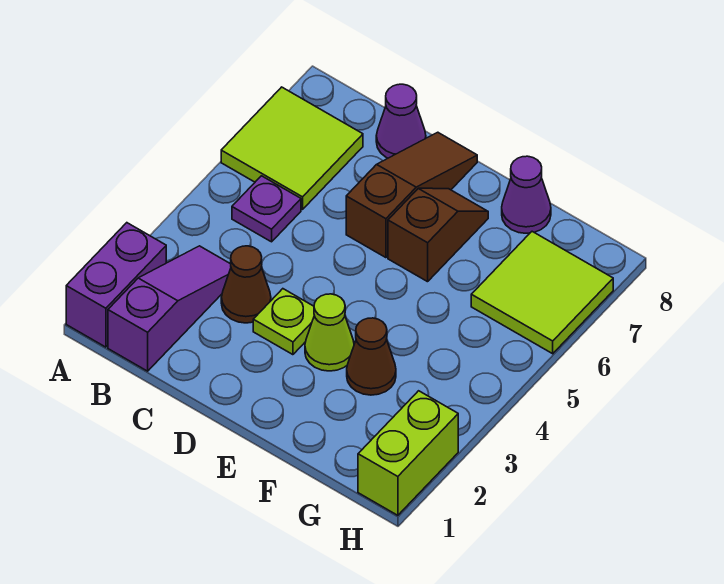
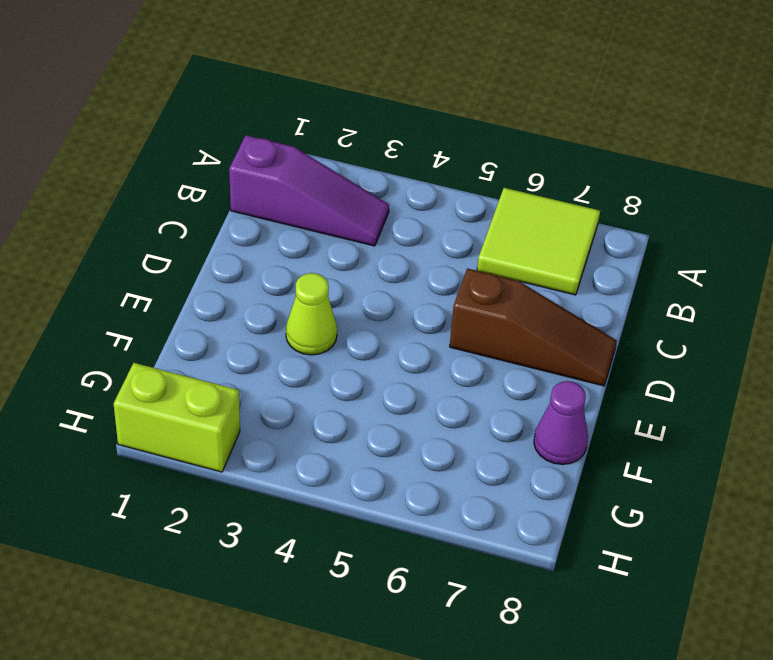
none -> purple brick A1:A2 level 1
none -> purple plate B5 level 1
none -> brown cone C3 level 1

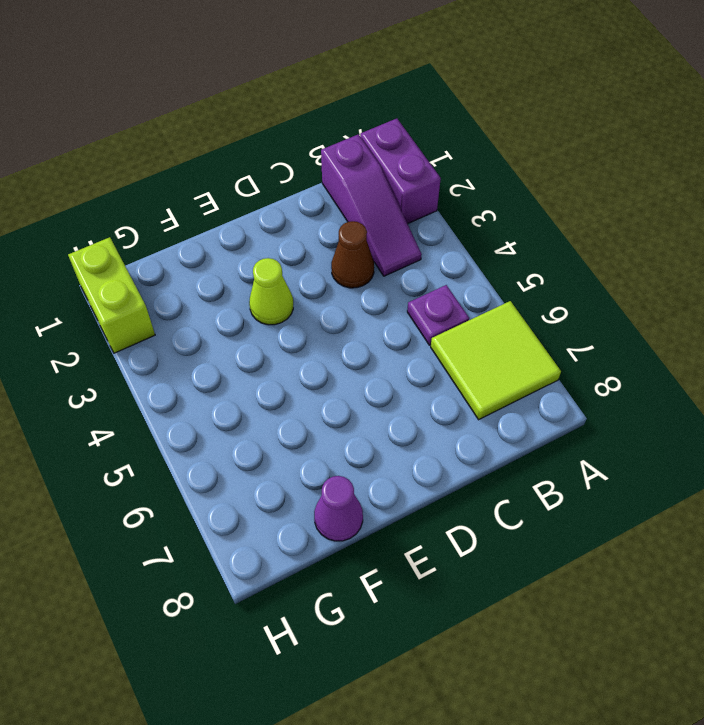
none -> purple cone C8 level 1
none -> lime plate D3 level 1
none -> brown slope D6:D8 level 1 top 6

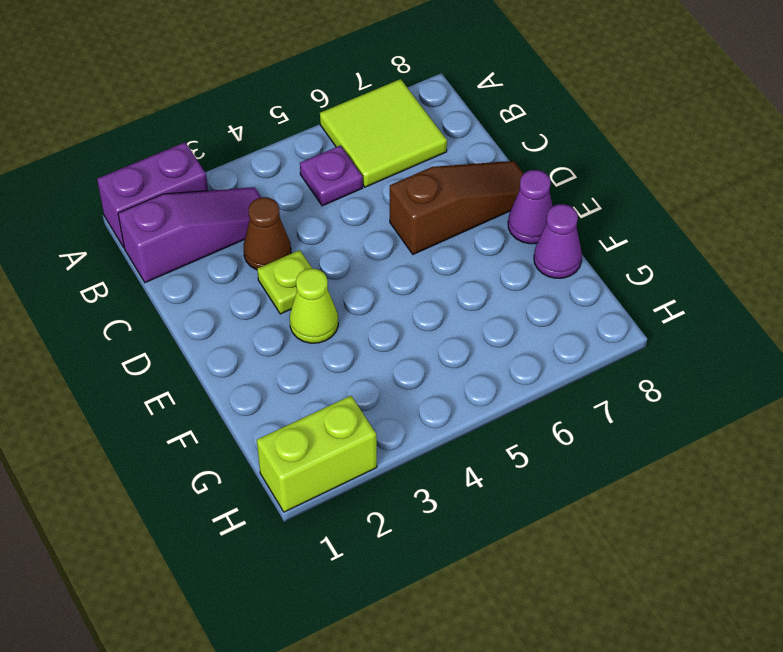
purple cone E8 level 1 -> purple cone C8 level 1
none -> brown slope E6:E7 level 1 top 6
none -> brown cone F3 level 1
none -> lime tile G6:H7 level 1

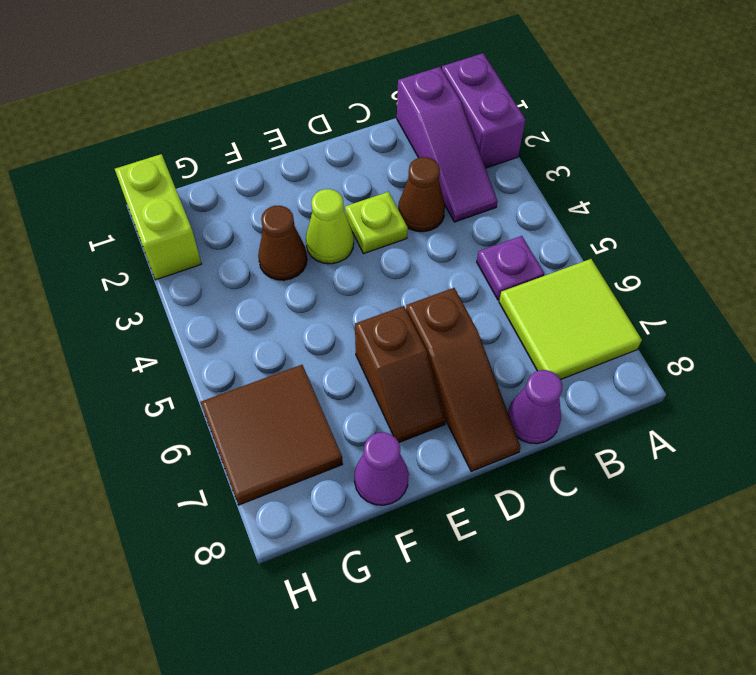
brown tile G6:H7 level 1 -> lime tile G6:H7 level 1

